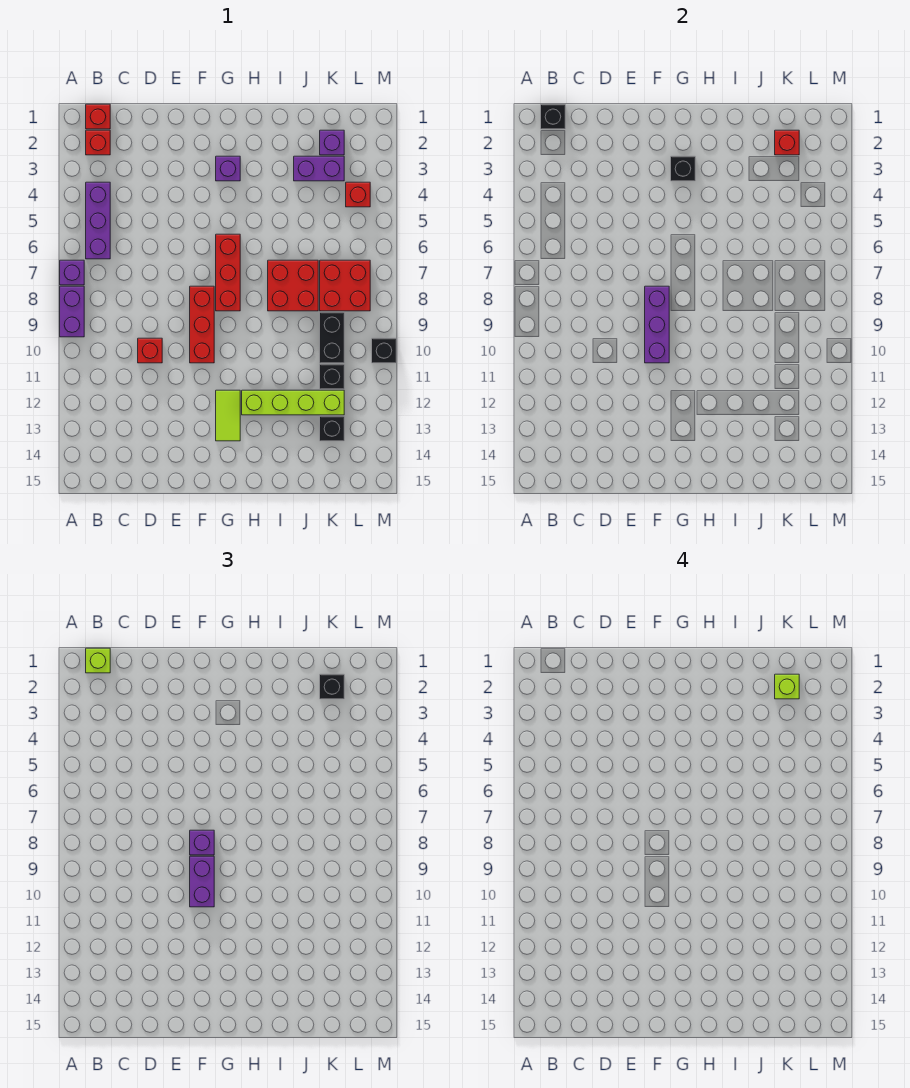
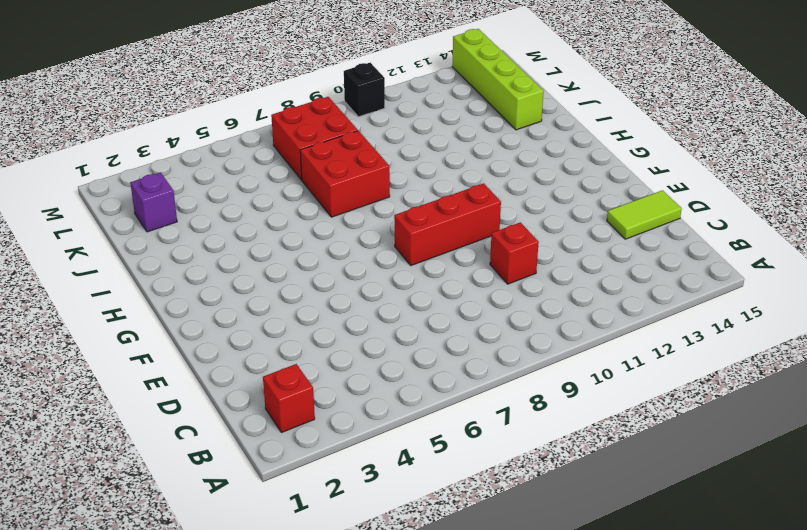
lime tile D14:D15 level 1 -> lime tile G12:G13 level 1
lime brick J14:M14 level 1 -> lime brick H12:K12 level 1
none -> purple brick A7 level 1
none -> purple brick A8:A9 level 1
none -> red brick B1 level 1

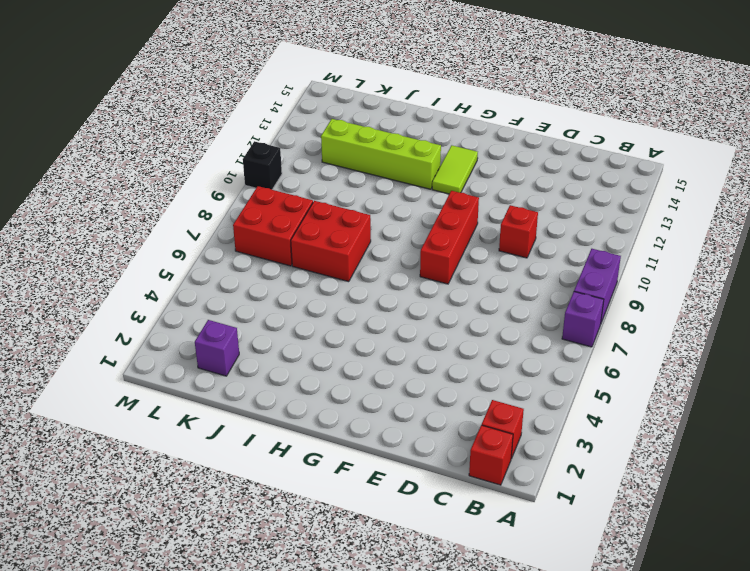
none -> purple brick B4:B6 level 1
none -> purple brick G3 level 1
none -> red brick G6:G8 level 1

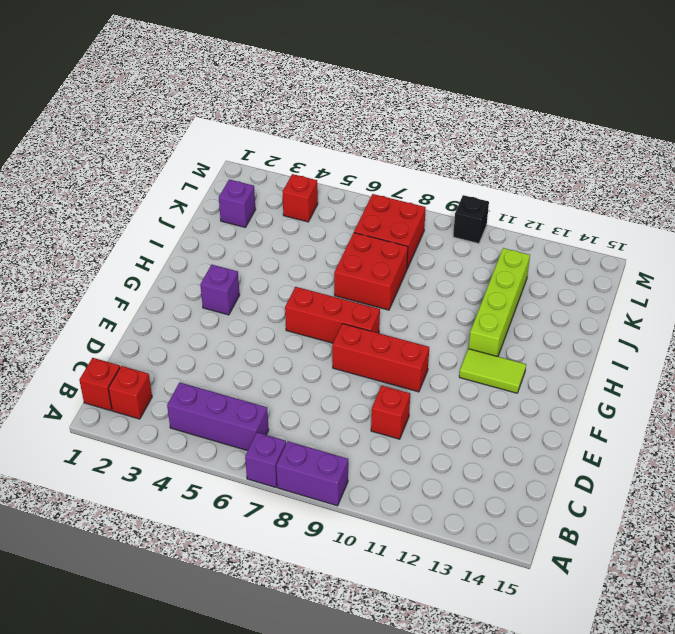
none -> purple brick J3:K3 level 1
none -> black brick K9:K10 level 1
none -> black brick K11 level 1

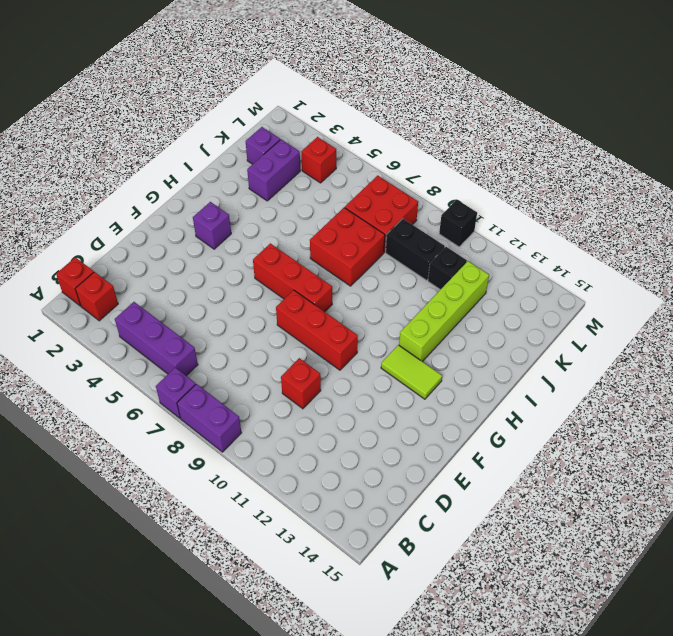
none -> black brick K13 level 1
none -> black brick B1 level 2
none -> purple brick F8:F10 level 2

